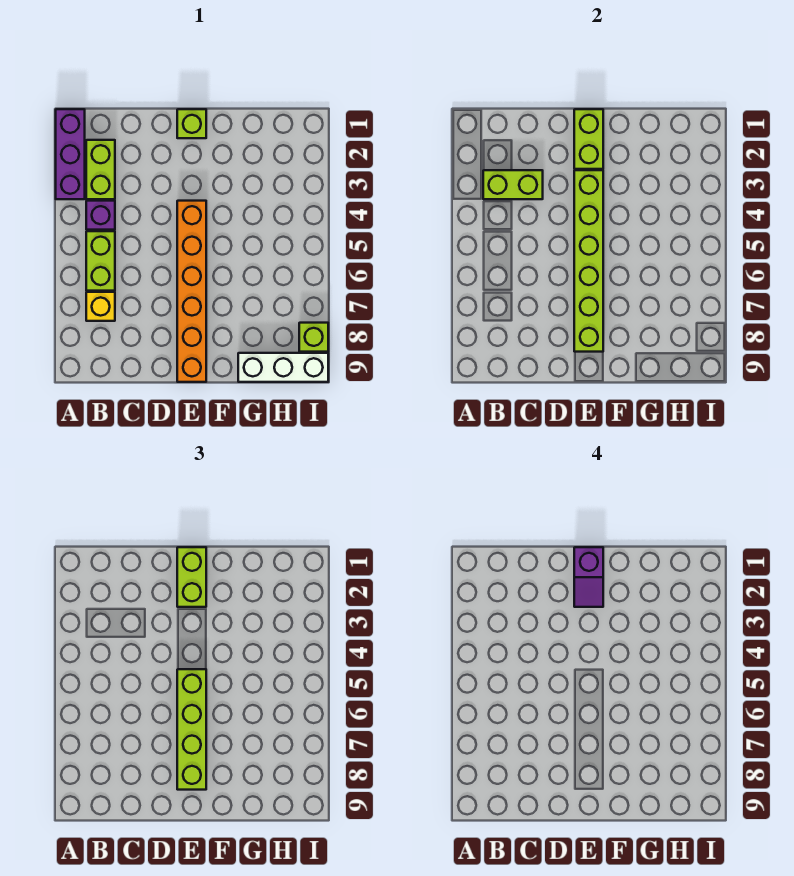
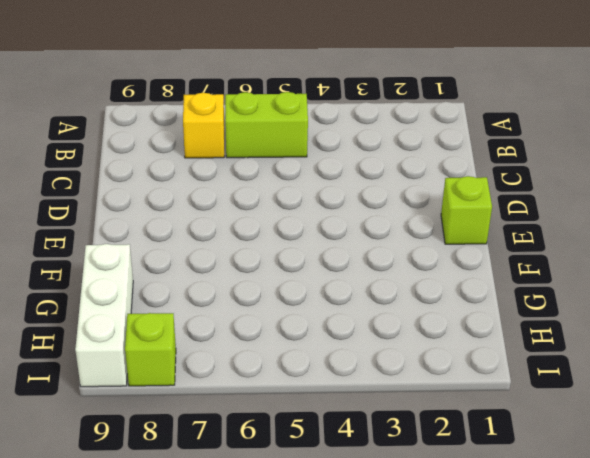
none -> purple brick A1:A3 level 1
none -> lime brick B2:B3 level 1
none -> purple brick B4 level 1

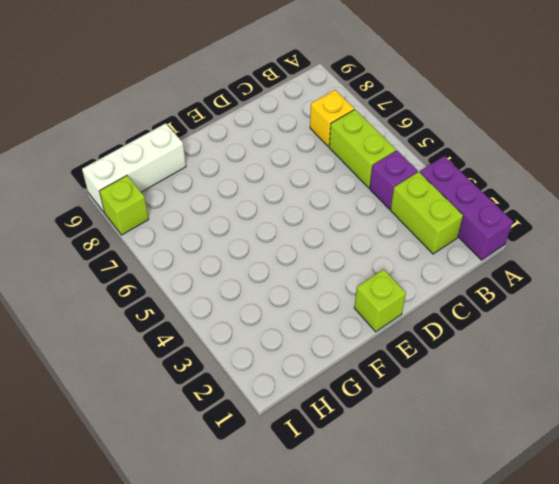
none -> orange brick E4:E9 level 1
none -> lime brick B3:C3 level 2
none -> lime brick E1:E2 level 2

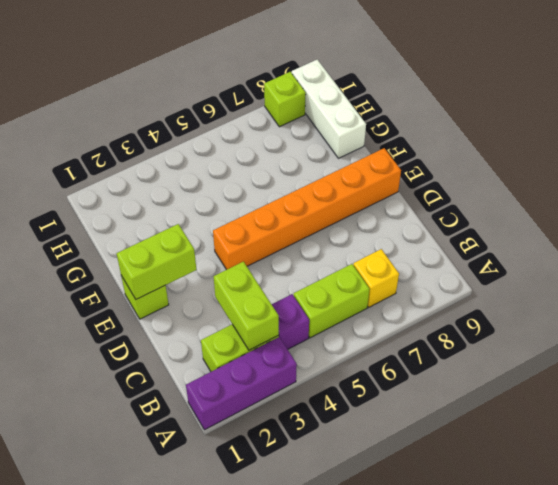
none -> lime brick E3:E8 level 2
none -> lime brick E1:E2 level 3
none -> lime brick E5:E8 level 3

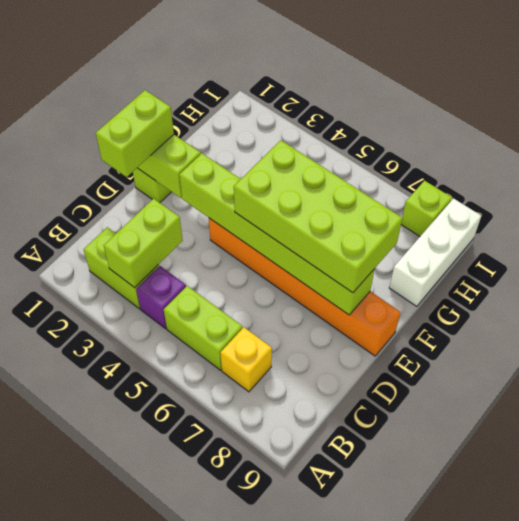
lime brick D1:E1 level 3 -> lime brick E1:E2 level 3
lime brick E5:F8 level 3 -> lime brick E5:E8 level 3
none -> purple brick A1:A3 level 1
none -> purple slope E1:E2 level 4 top 1

